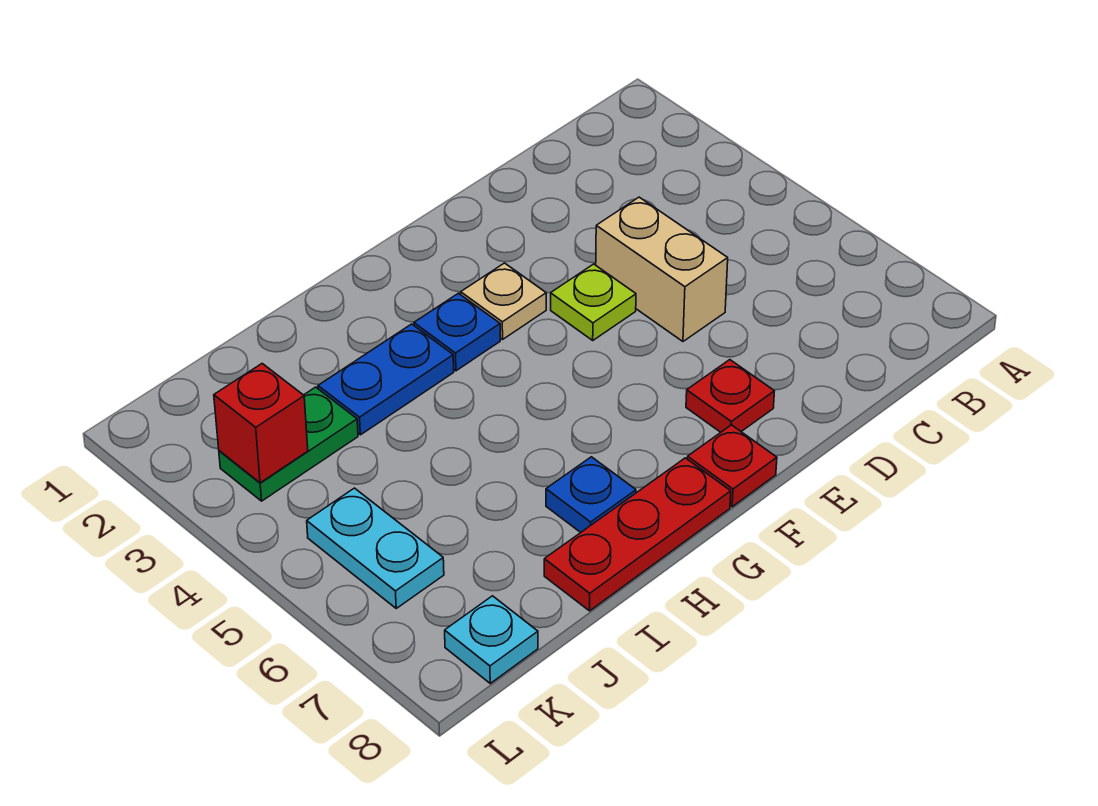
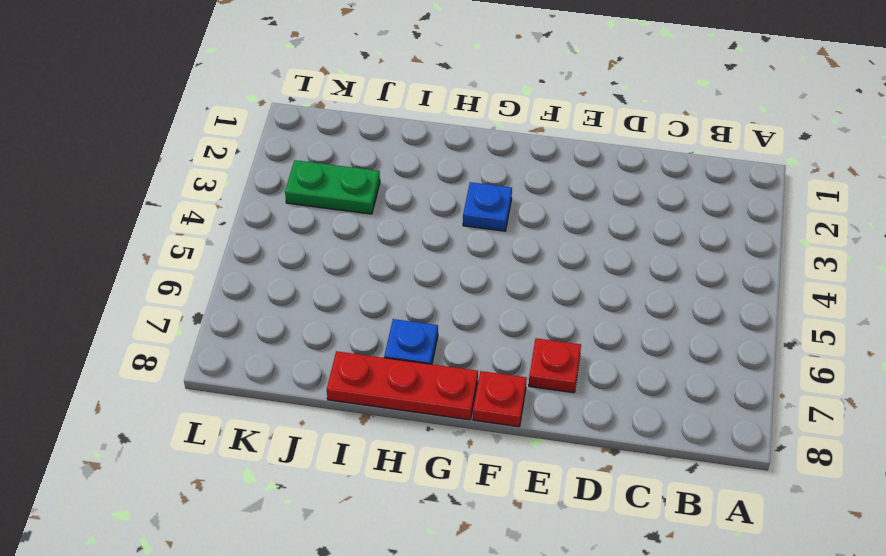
none -> tan brick D4:D5 level 1
none -> lime plate E4 level 1
none -> tan plate F3 level 1

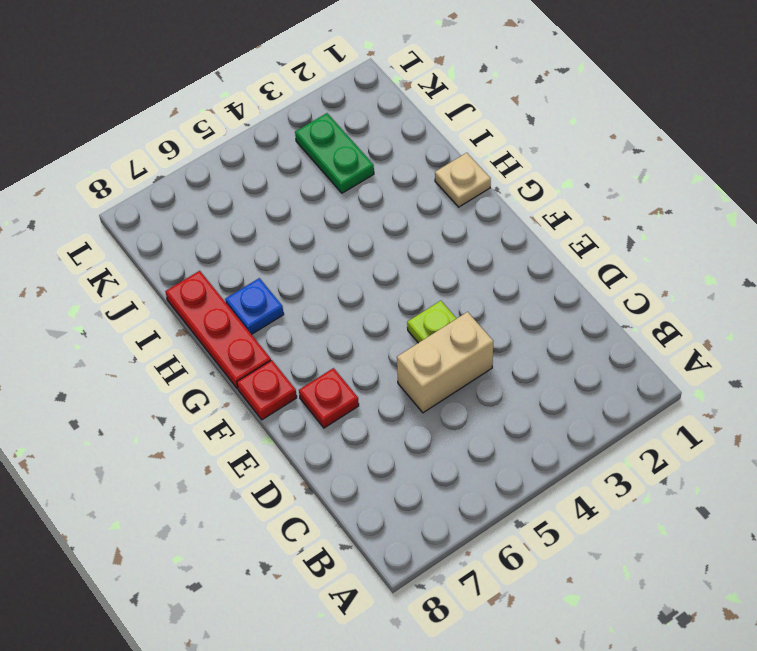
tan plate H1 level 1 -> tan plate F3 level 1
none -> blue plate G3 level 1
none -> blue plate H3:I3 level 1
none -> cyan plate K5:K6 level 1

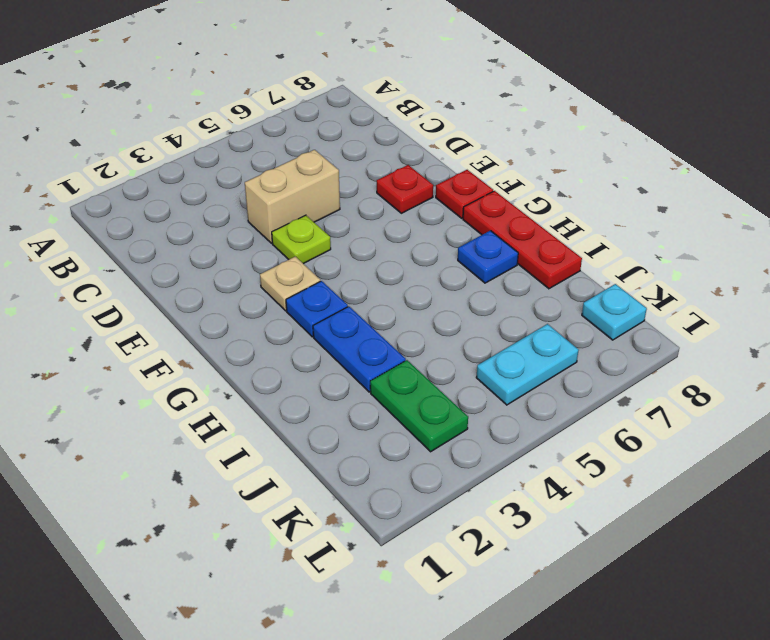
none -> red brick K3 level 2

